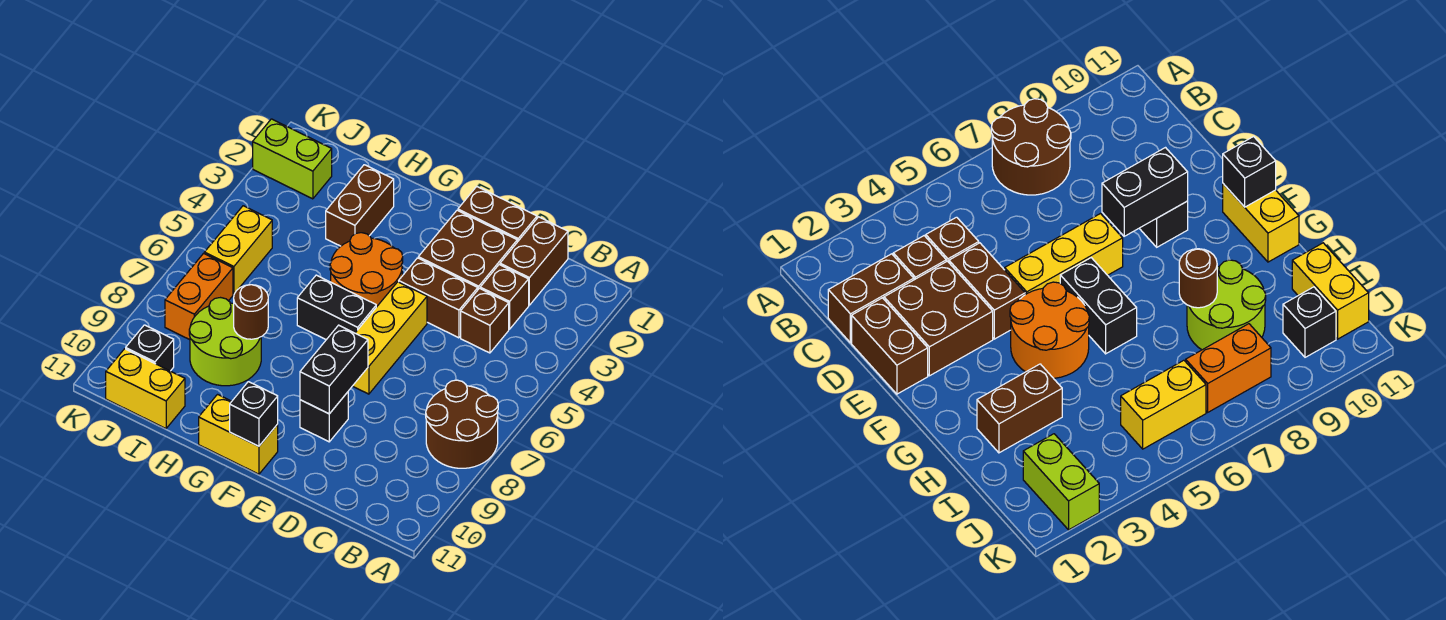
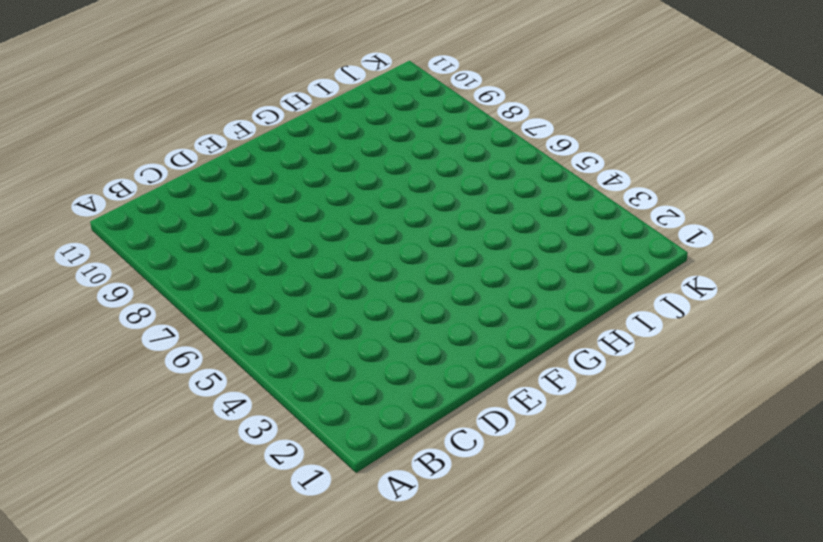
none -> brown round brick A7:B8 level 1
none -> brown brick C1:C2 level 1
none -> brown brick C3 level 1

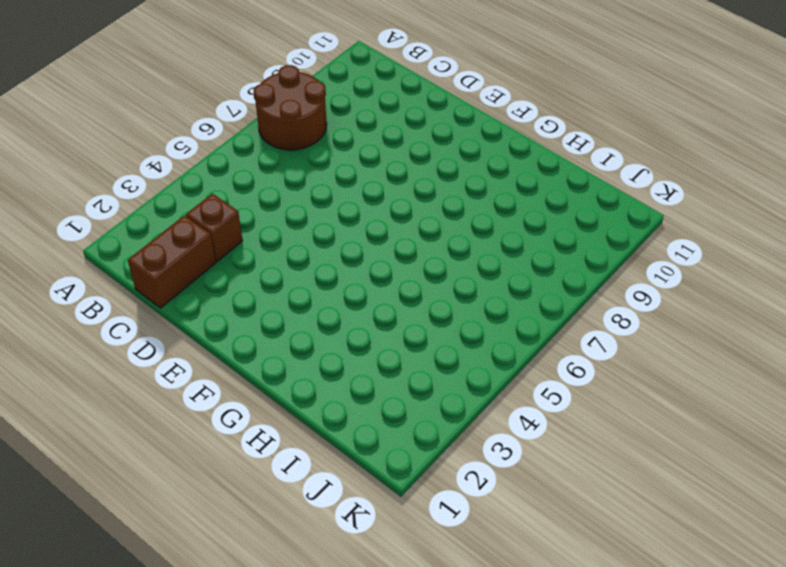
none -> brown brick C4 level 1
none -> brown brick D1:E1 level 1
none -> brown brick D2:E3 level 1

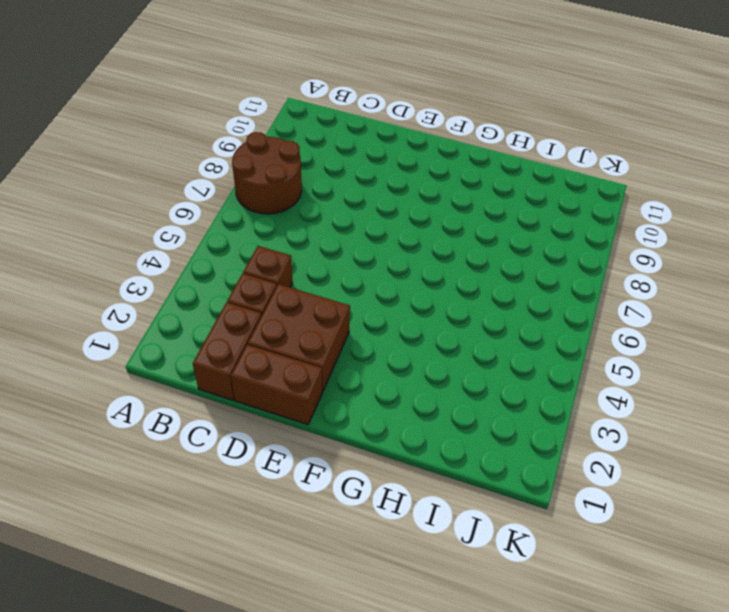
none -> brown brick D4:E4 level 1
none -> yellow brick E5:E7 level 1
none -> black brick E9 level 1

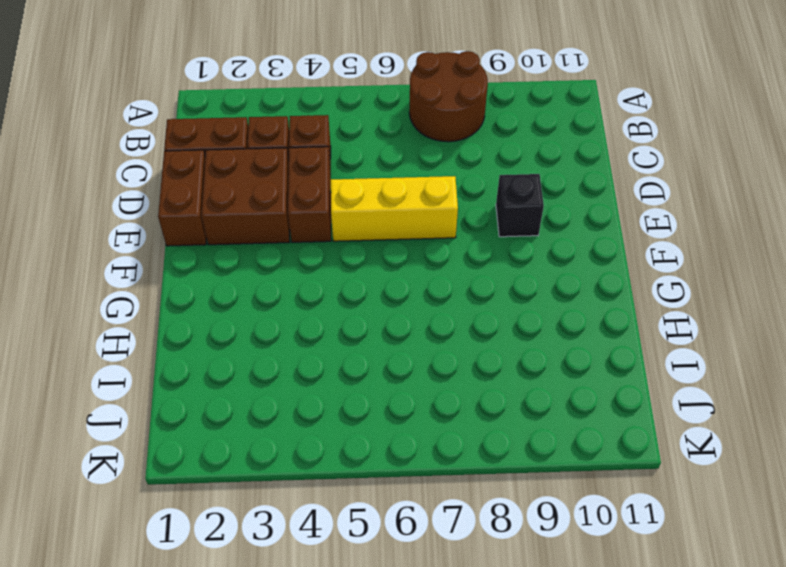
none -> orange round brick F4:G5 level 1
none -> black brick F6:G6 level 1
none -> yellow brick F11:G11 level 1

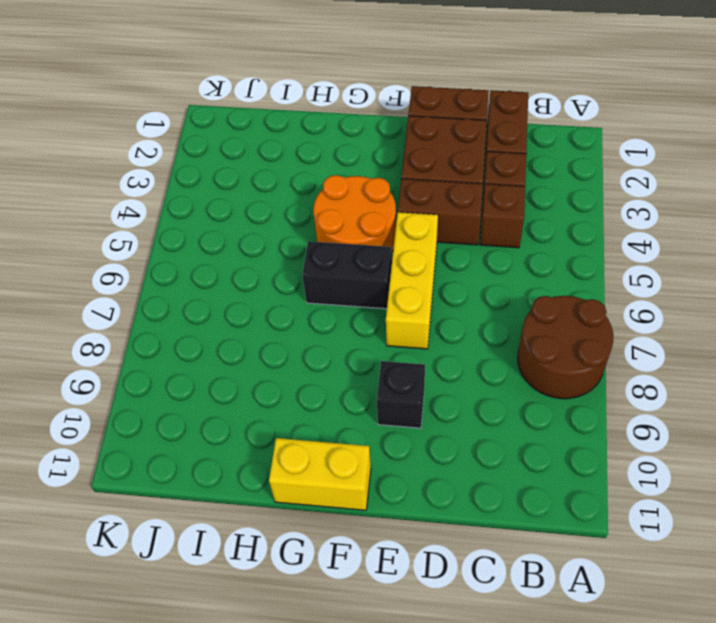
none -> brown brick H2:H3 level 1
none -> lime round brick H8:I9 level 1
none -> yellow brick I11:J11 level 1

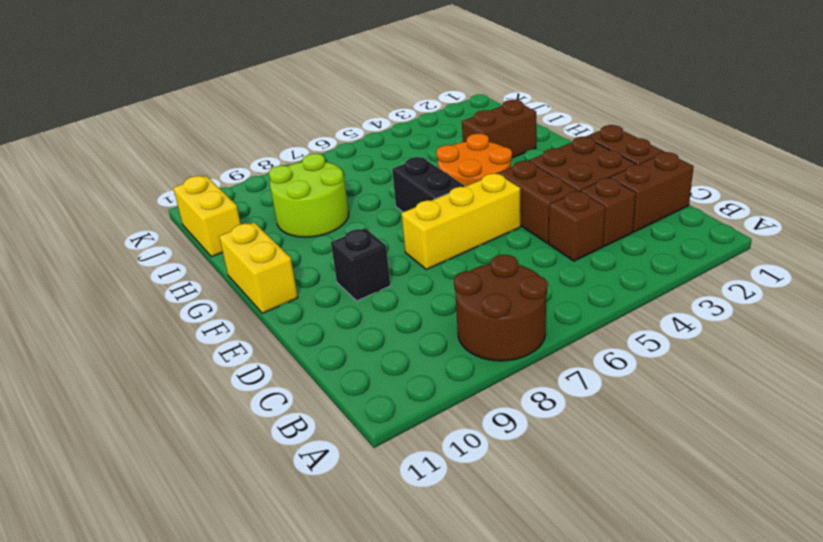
none -> lime brick J2:K2 level 1
none -> yellow brick J5:J6 level 1
none -> orange brick J7:J8 level 1

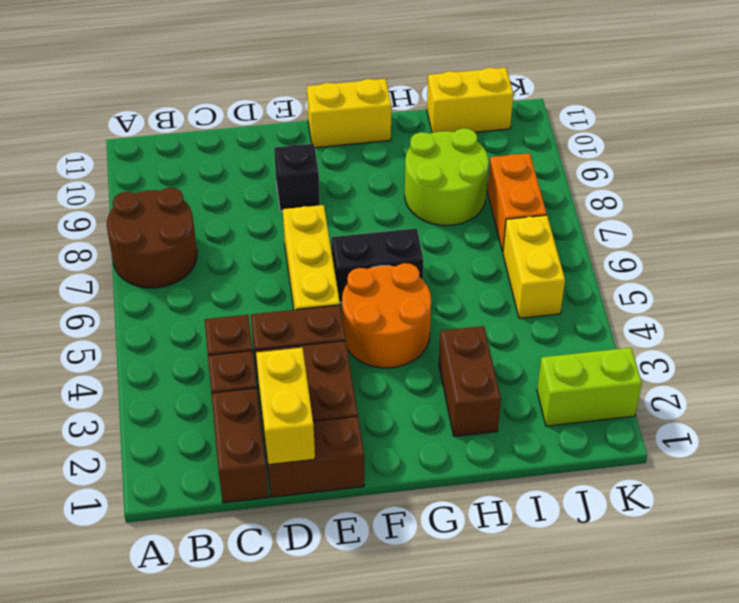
yellow brick D1:D2 level 2 -> none
none -> black brick J10 level 1
none -> black brick E8:E9 level 2
none -> black brick F11 level 2

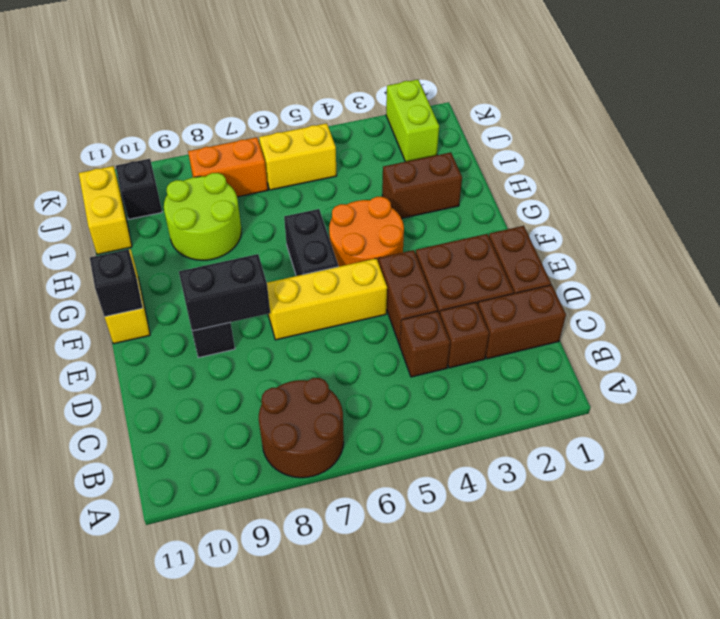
none -> brown round brick H8 level 2

